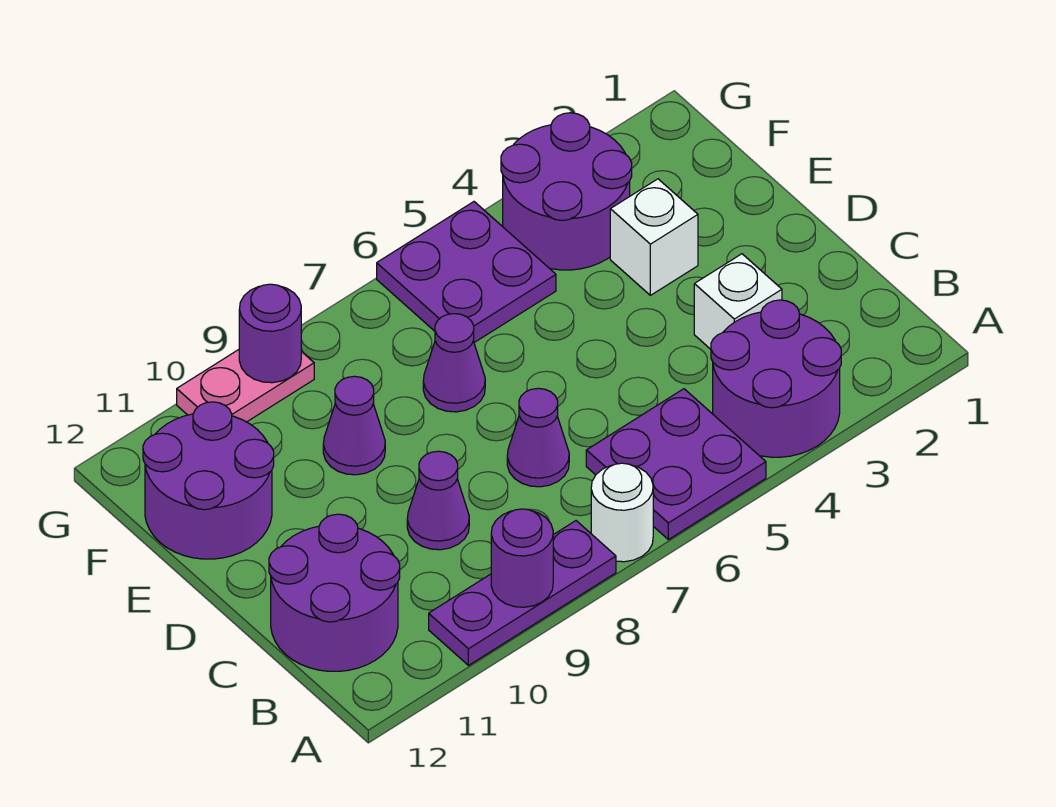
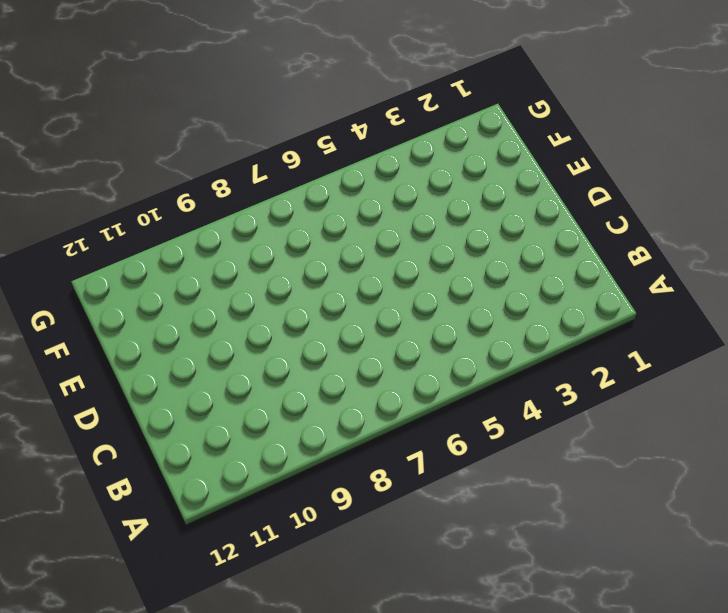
none -> purple round brick A3:B4 level 1
none -> purple plate A5:B6 level 1
none -> white round brick A7 level 1

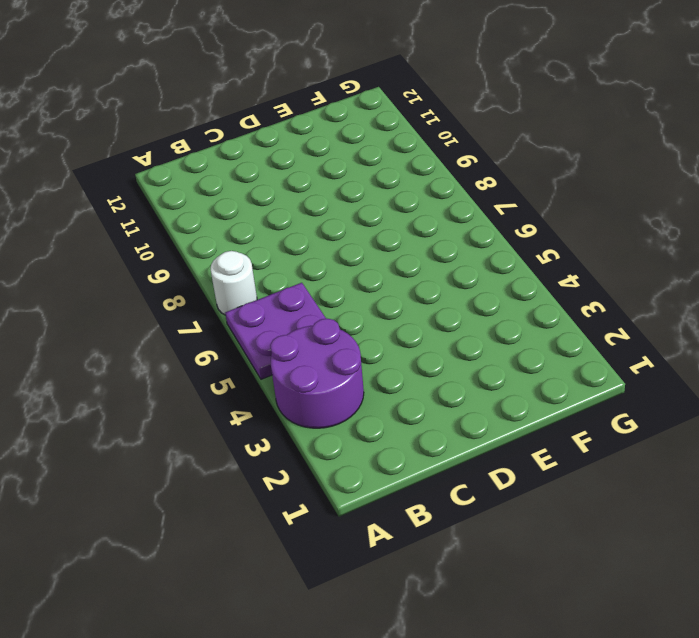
none -> purple plate A8:A10 level 1
none -> purple round brick B11:C12 level 1
none -> white brick C3 level 1

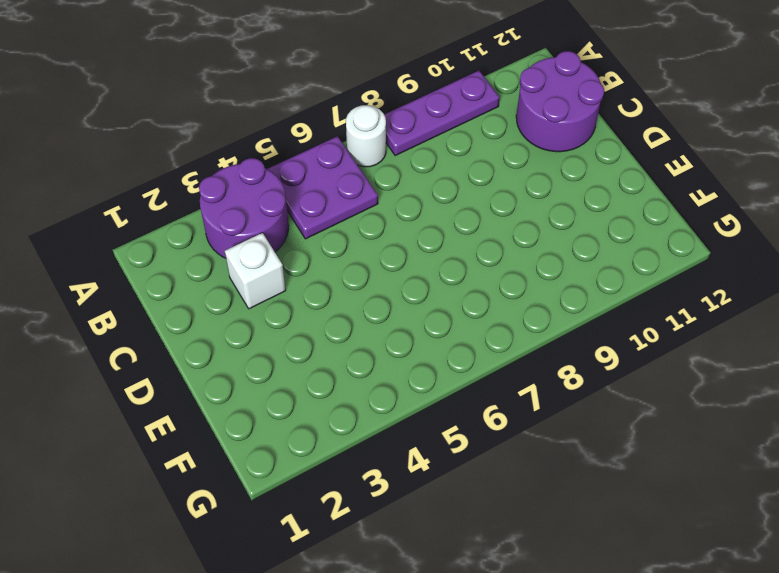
none -> purple cone C7 level 1
none -> purple cone C9 level 1
none -> white brick E3 level 1

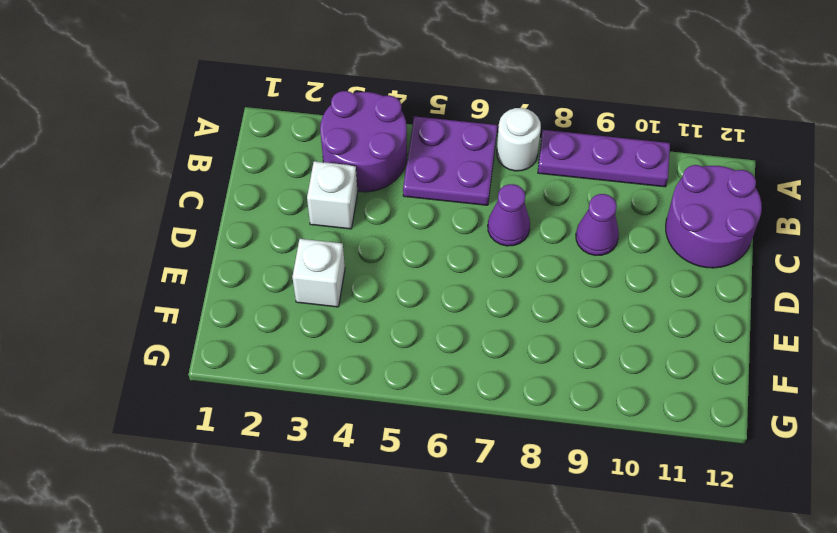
none -> purple cone E7 level 1
none -> purple cone E9 level 1
none -> purple round brick E11:F12 level 1

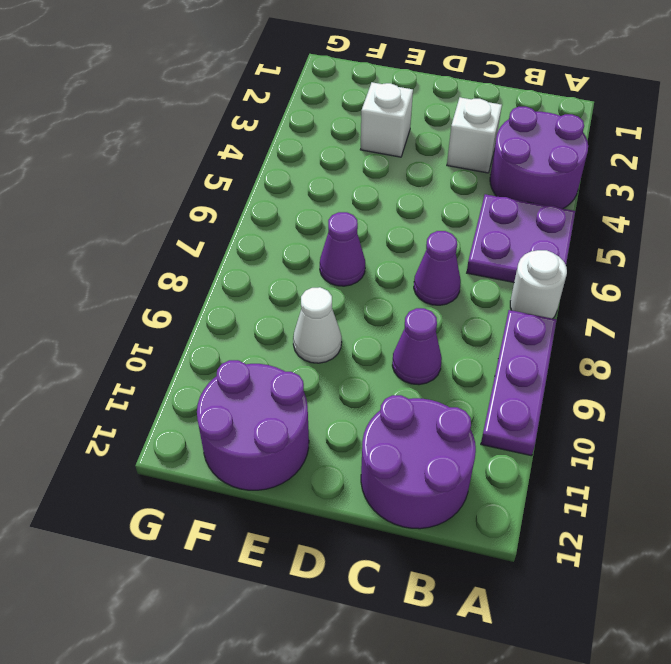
white cone E9 level 1 -> purple cone E9 level 1
none -> purple round brick F3:G4 level 1
none -> purple plate F5:G6 level 1
none -> pink plate G9:G10 level 1

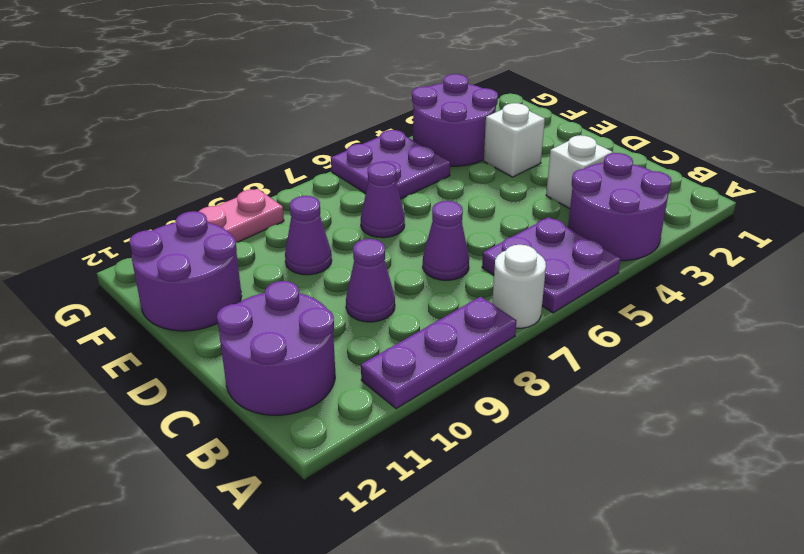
none -> purple round brick A9 level 2
none -> purple round brick G9 level 2

